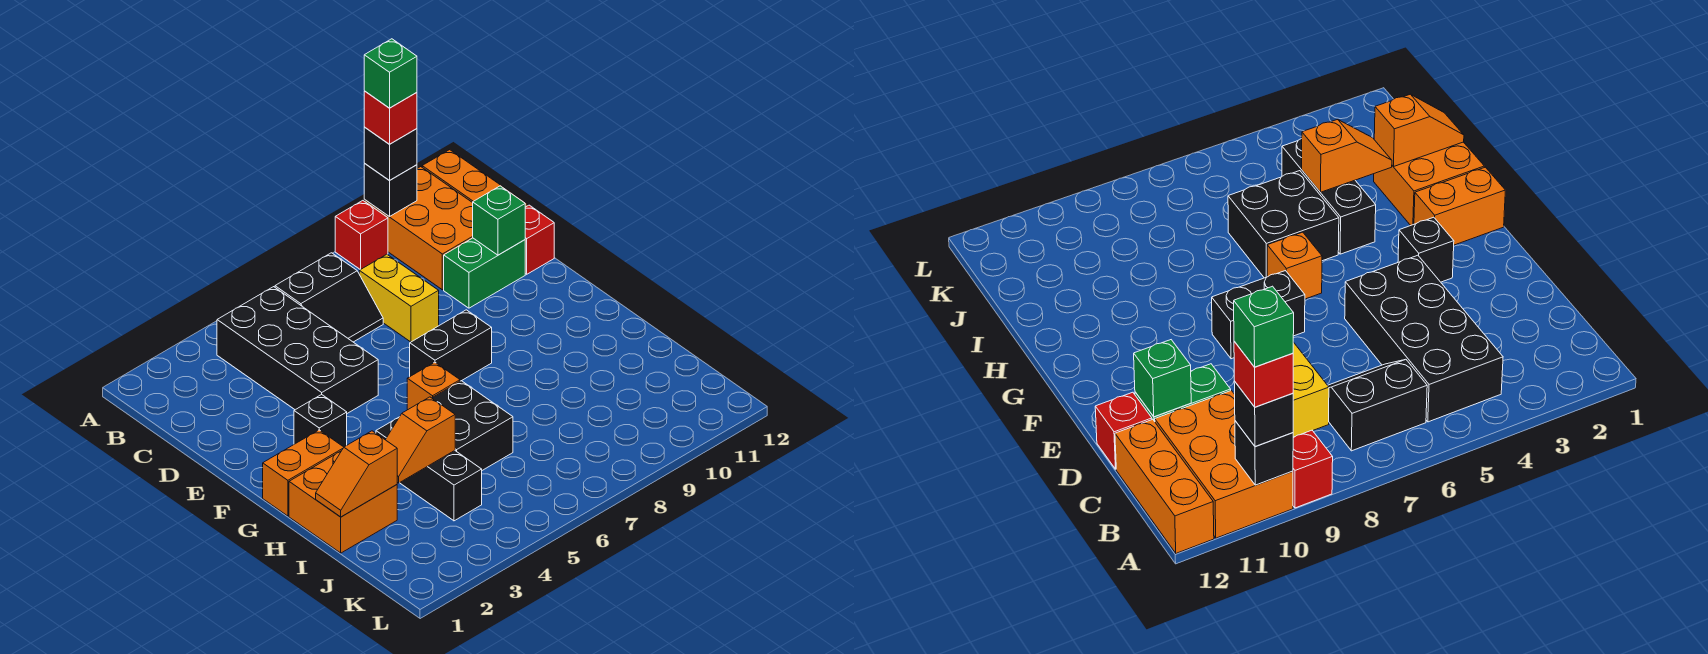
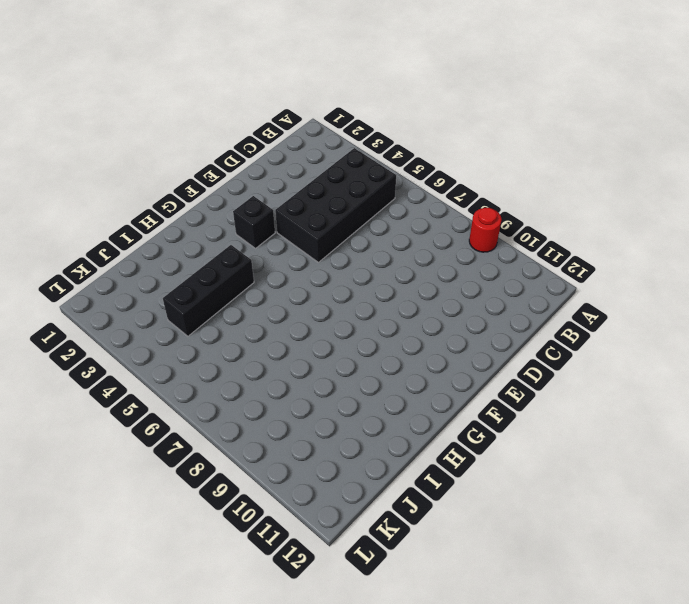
red round brick A9 level 1 -> red brick A9 level 1
none -> orange brick A10:C11 level 1
none -> orange brick A12:C12 level 1
none -> black slope B6:C7 level 1 top B

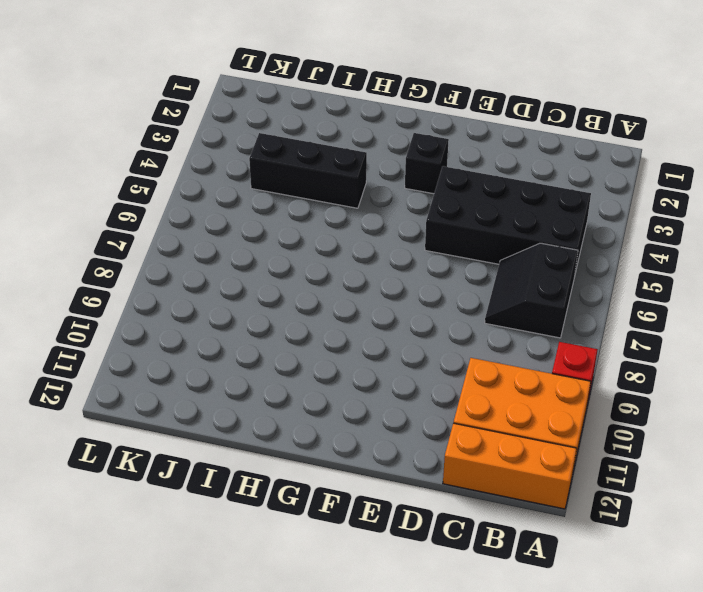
none -> yellow brick C8:D8 level 1
none -> green brick D10:D11 level 1
none -> red brick D12 level 1

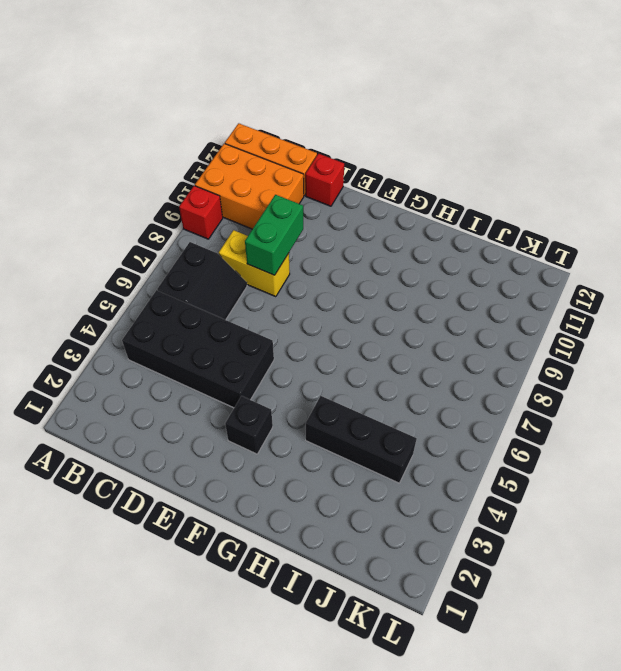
green brick D8:D9 level 2 -> green brick D10:D11 level 1
none -> black brick F7:F8 level 1
none -> orange brick G1:G2 level 1
none -> orange brick G6 level 1

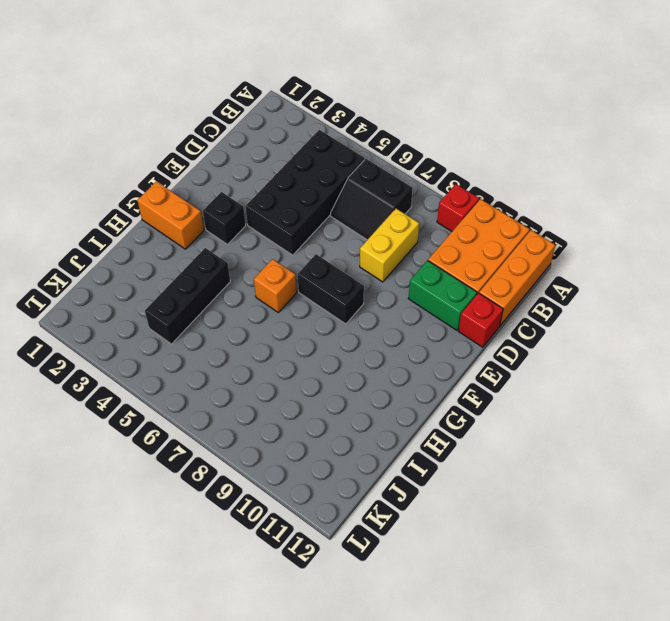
none -> orange brick H1:I2 level 1
none -> black brick H5:I6 level 1
none -> black brick A10 level 2

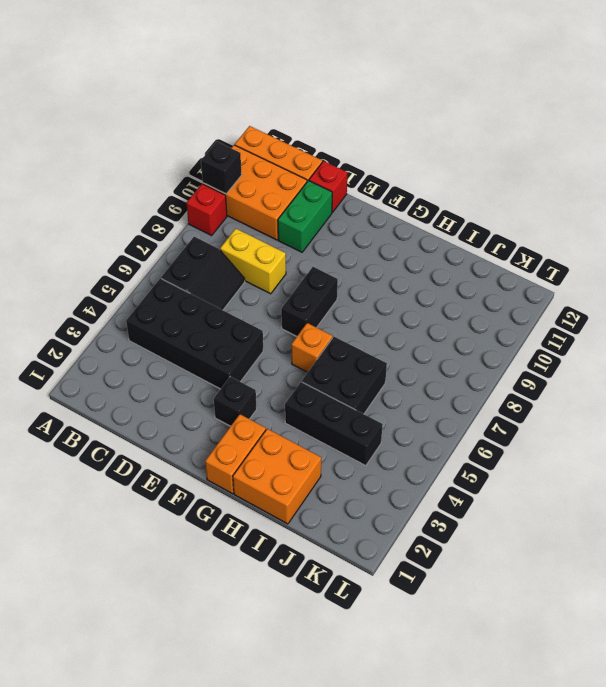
none -> green brick D11 level 2
none -> orange slope I1:I2 level 2 top 2
none -> orange slope I3:I4 level 2 top 4

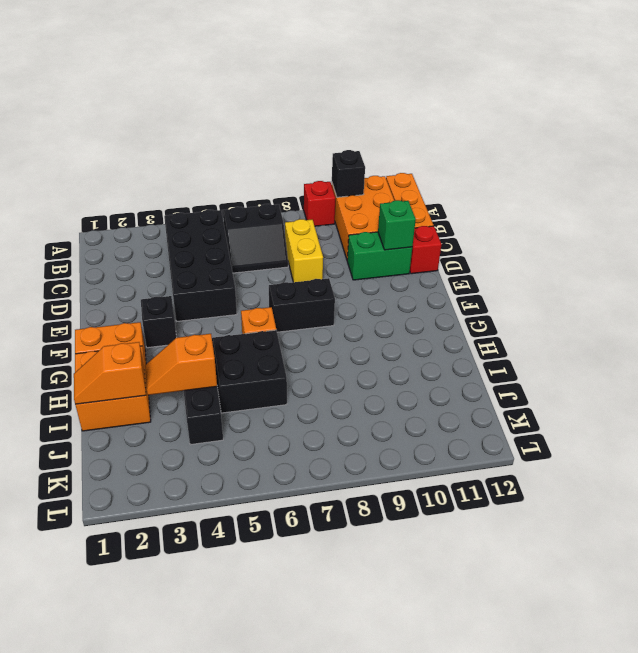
none -> black brick A10 level 3
none -> red brick A10 level 4
none -> green brick A10 level 5

